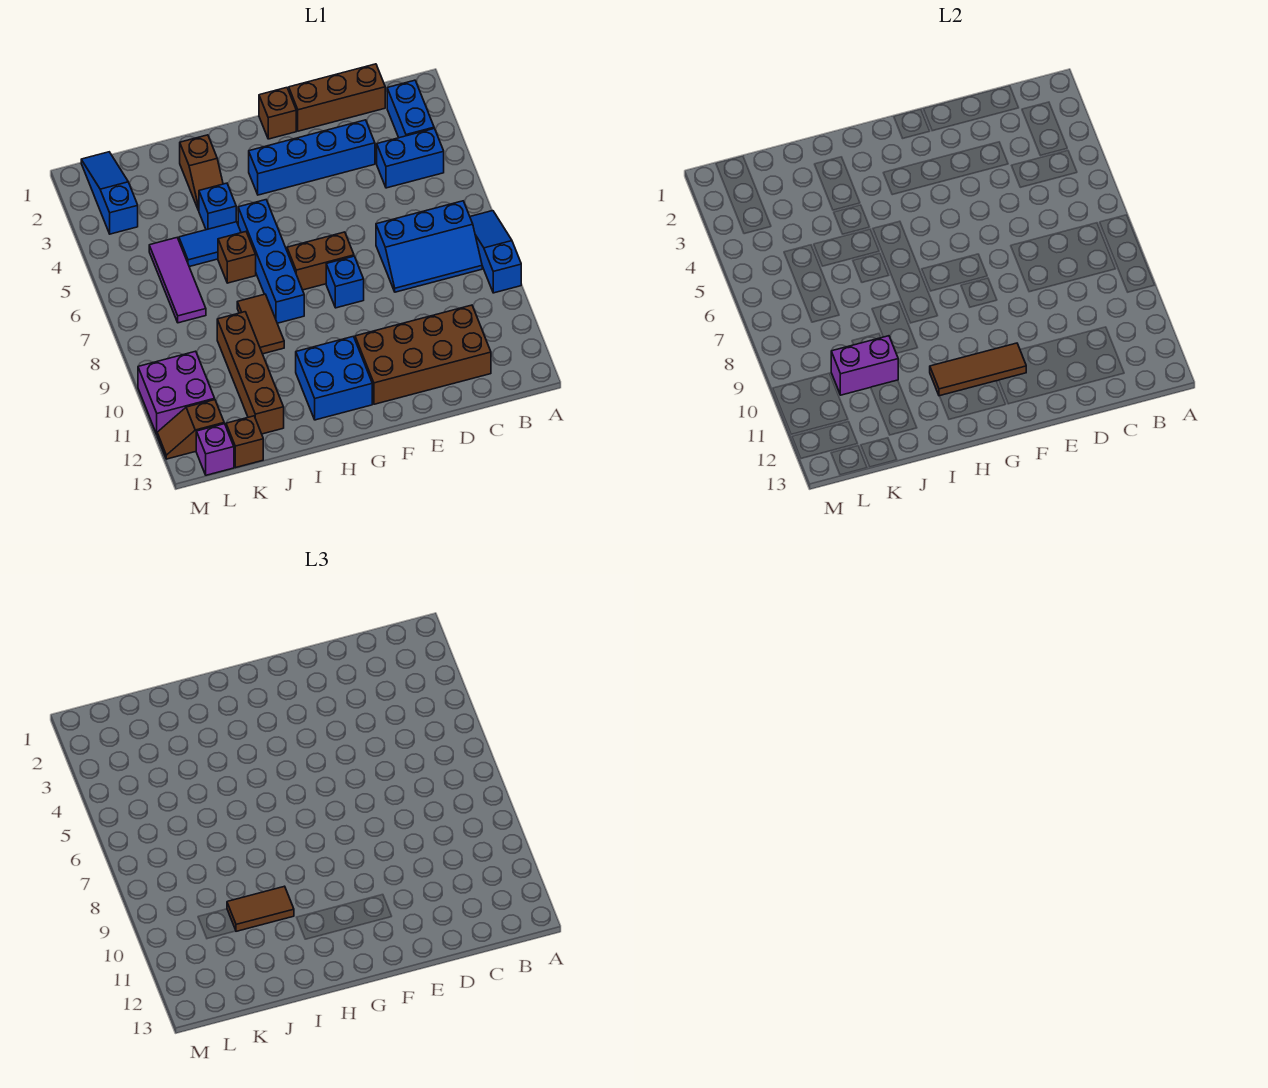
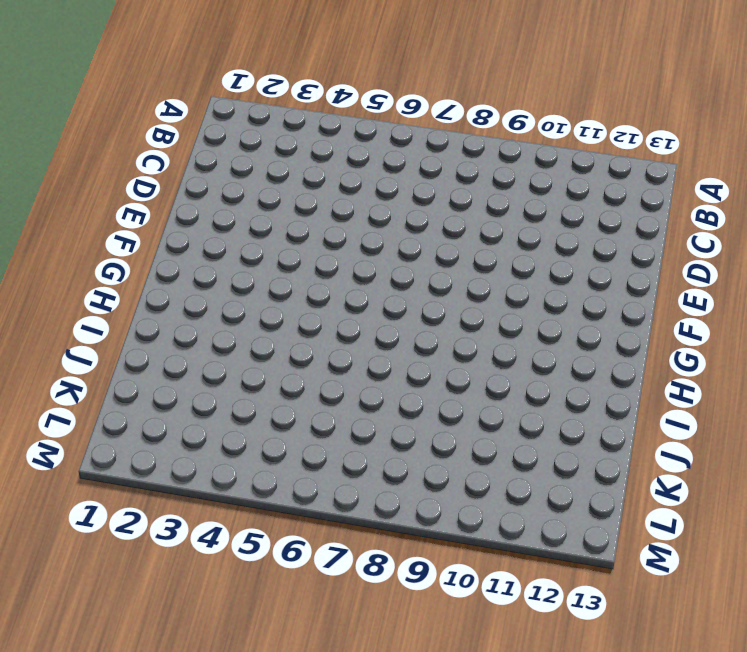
none -> blue slope A7:A9 level 1 top 9
none -> blue brick B2:B3 level 1
none -> blue brick B4:C4 level 1

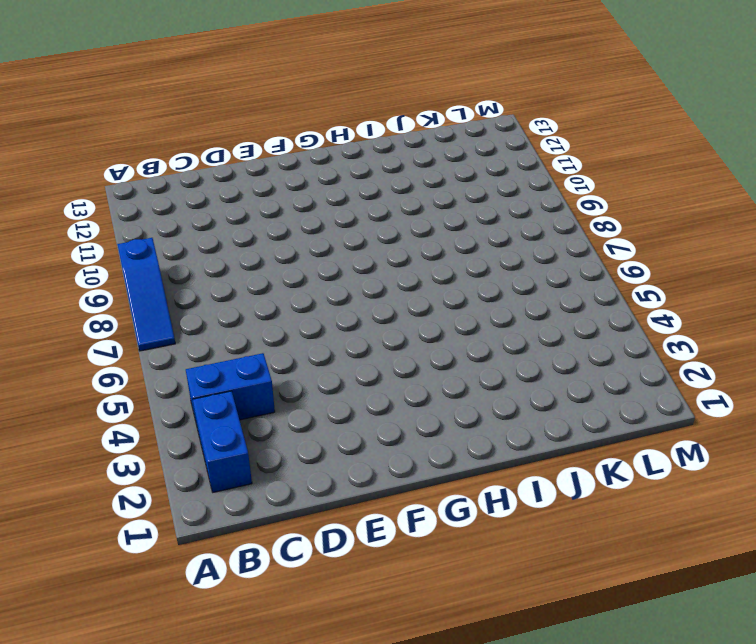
none -> blue slope B7:D8 level 1 top 7
none -> brown brick C1:E1 level 1
none -> brown brick C11:F12 level 1

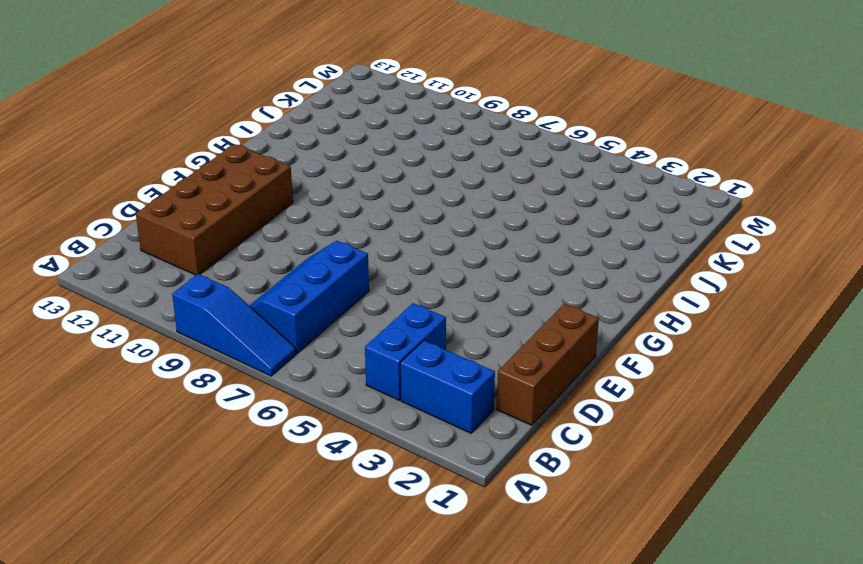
none -> blue brick D3:G3 level 1
none -> brown brick F1 level 1
none -> brown brick F7:G7 level 1

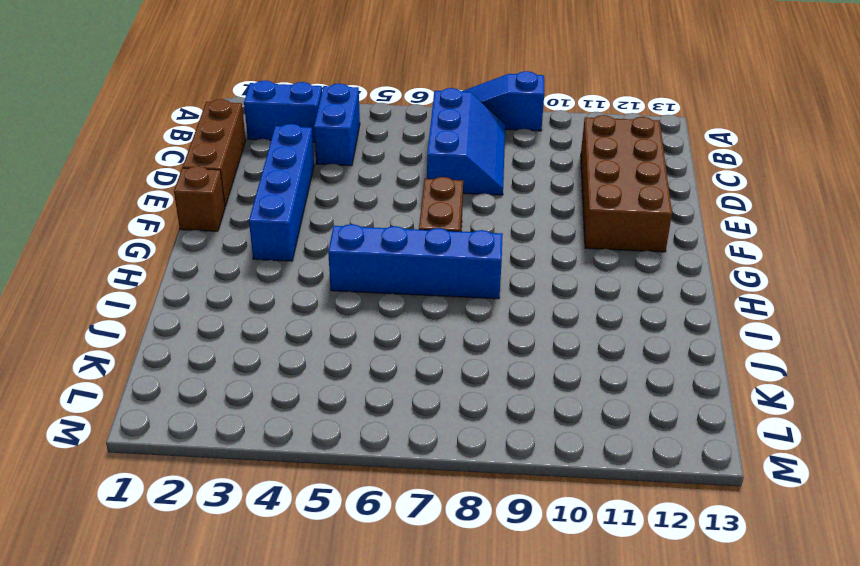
none -> blue brick F8 level 1
none -> blue brick G11:H12 level 1
none -> brown slope I2:I3 level 1 top 2

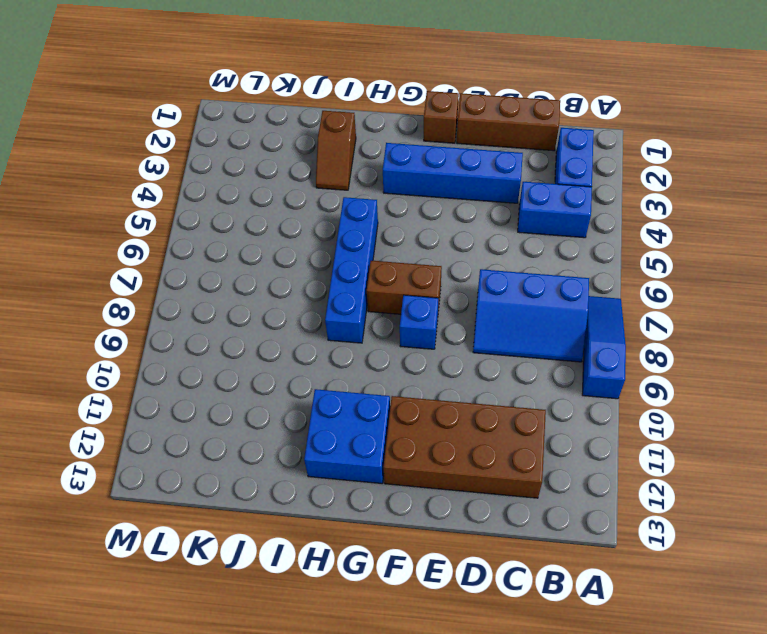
none -> blue brick I4 level 1
none -> blue tile I5:J5 level 1
none -> brown brick I6 level 1

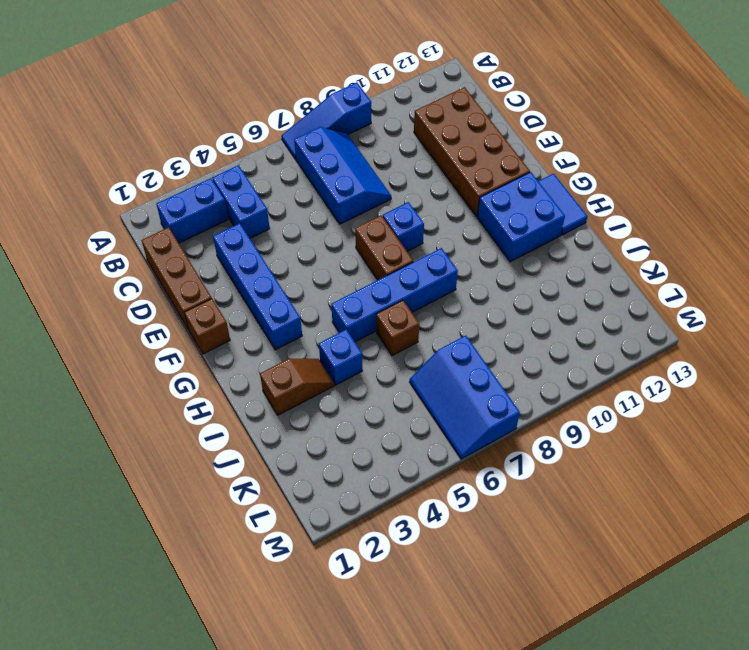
blue tile G13:H13 level 1 -> blue tile I5:J5 level 1
blue slope K6:M7 level 1 top 7 -> purple tile K5:K7 level 1
none -> brown tile I8:I9 level 1
none -> brown brick J9:J12 level 1
none -> brown brick K13 level 1

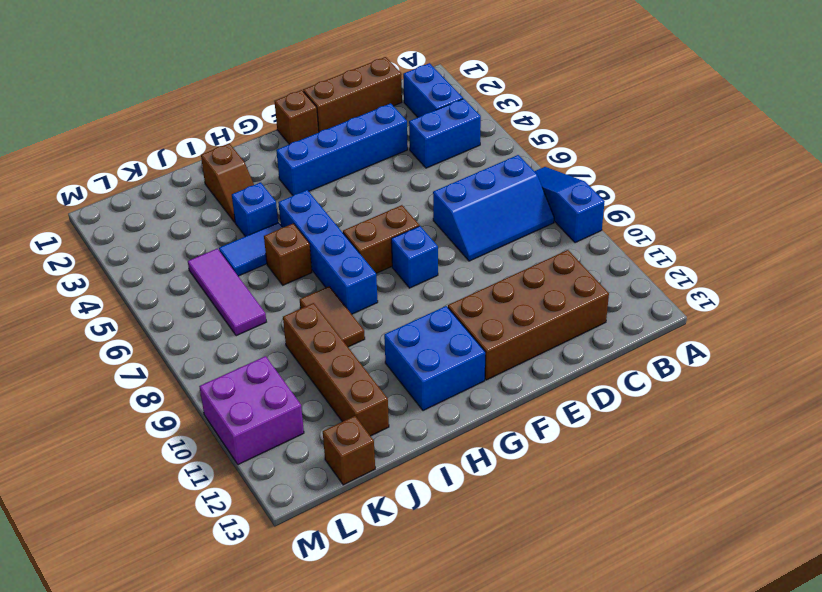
none -> blue slope L1:L3 level 1 top 3
none -> brown slope L12:M12 level 1 top L
none -> purple brick L13 level 1

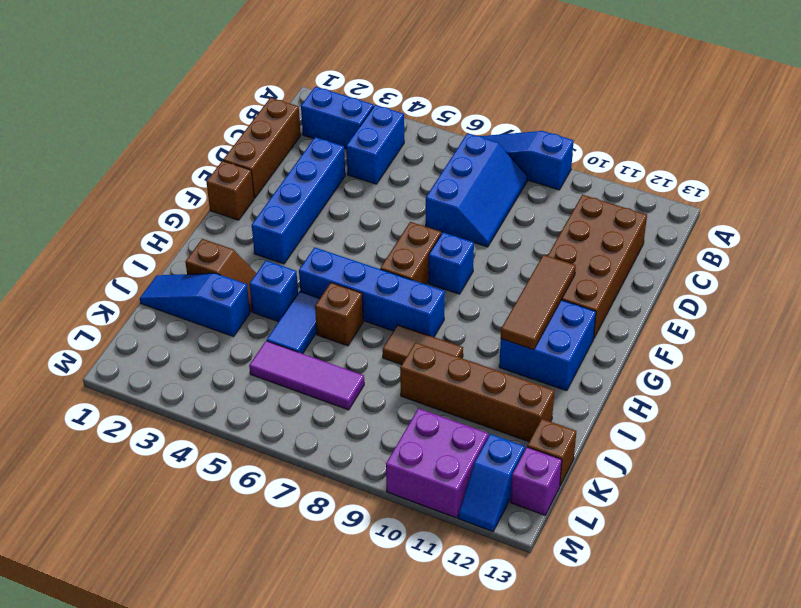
blue slope J1:J3 level 1 top 3 -> blue slope L1:L3 level 1 top 3
blue slope L12:M12 level 1 top L -> brown slope L12:M12 level 1 top L
none -> purple brick J10:K10 level 2
none -> brown tile I10:J10 level 3

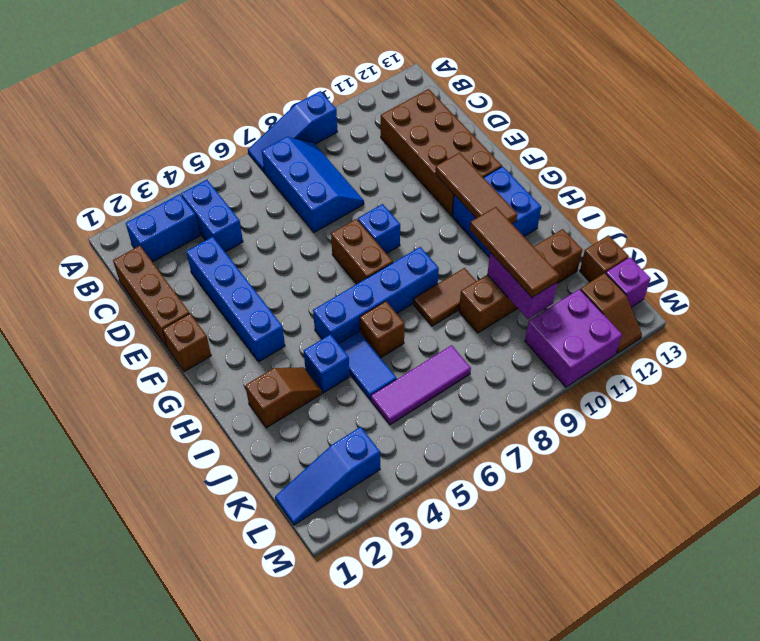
brown tile I10:K10 level 3 -> brown tile I10:J10 level 3

